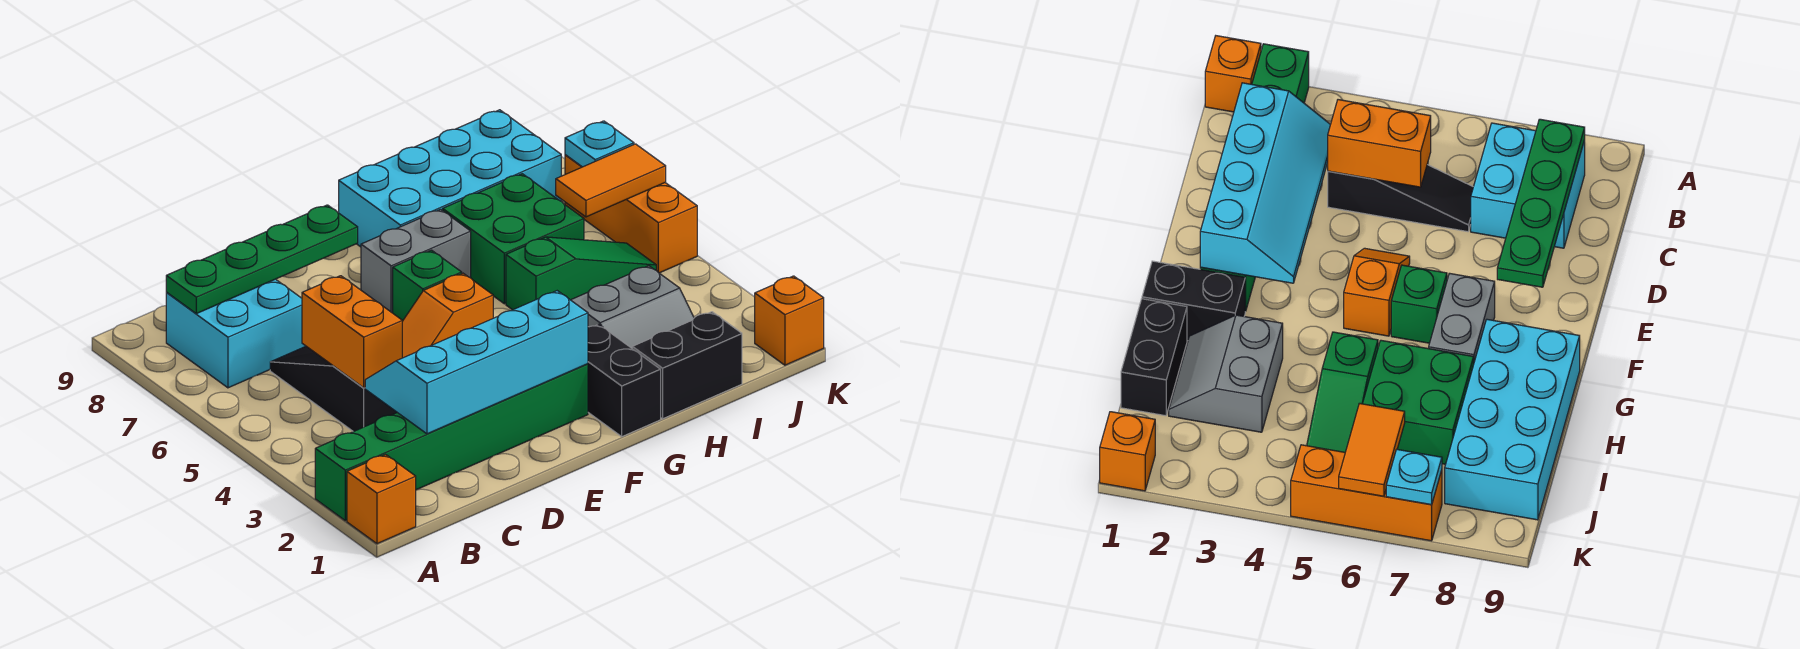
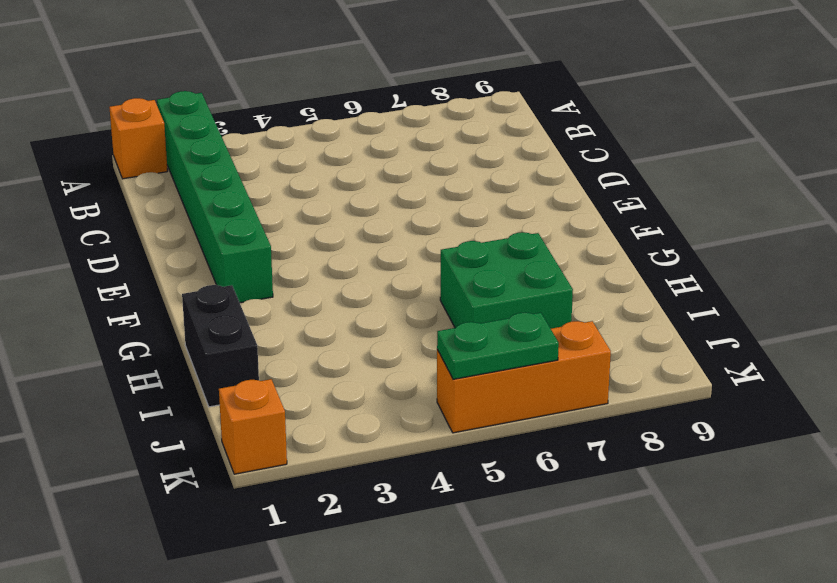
green plate K5:K6 level 2 -> orange tile J6:K6 level 2
none -> cyan brick B7:C8 level 1
none -> black slope C4:C6 level 1 top 4
none -> orange slope E5:F5 level 1 top F

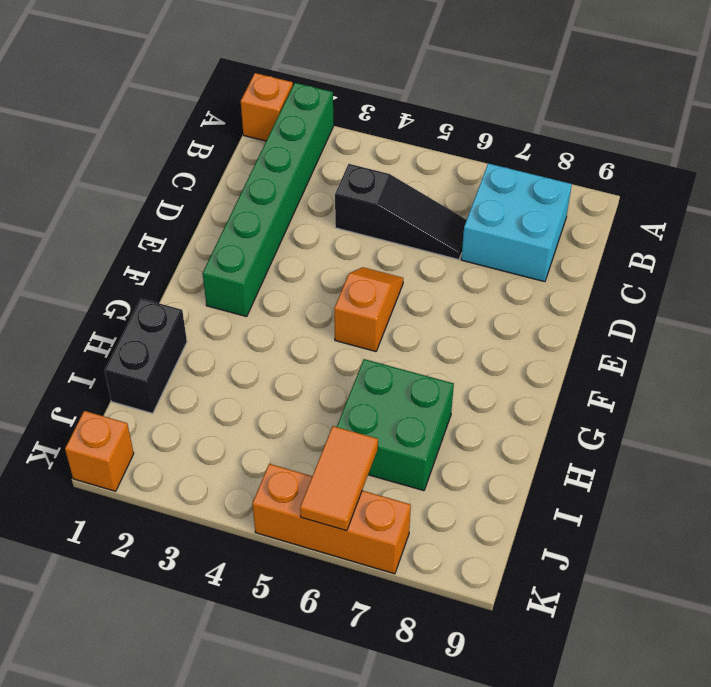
none -> green brick F6 level 1
none -> grey brick F7:G7 level 1
none -> black brick G1:G2 level 1

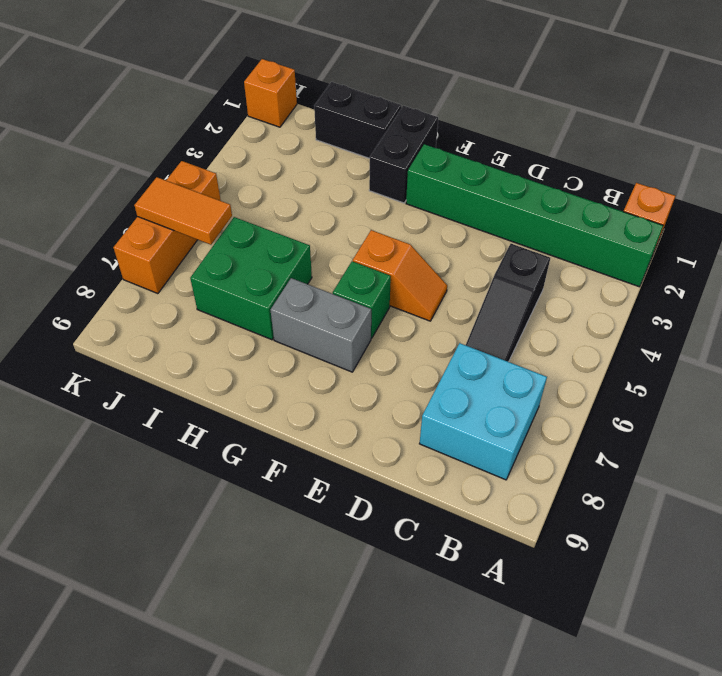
none -> cyan brick G8:J9 level 1
none -> grey slope H2:I3 level 1 top 3
none -> green slope H5:J5 level 1 top H

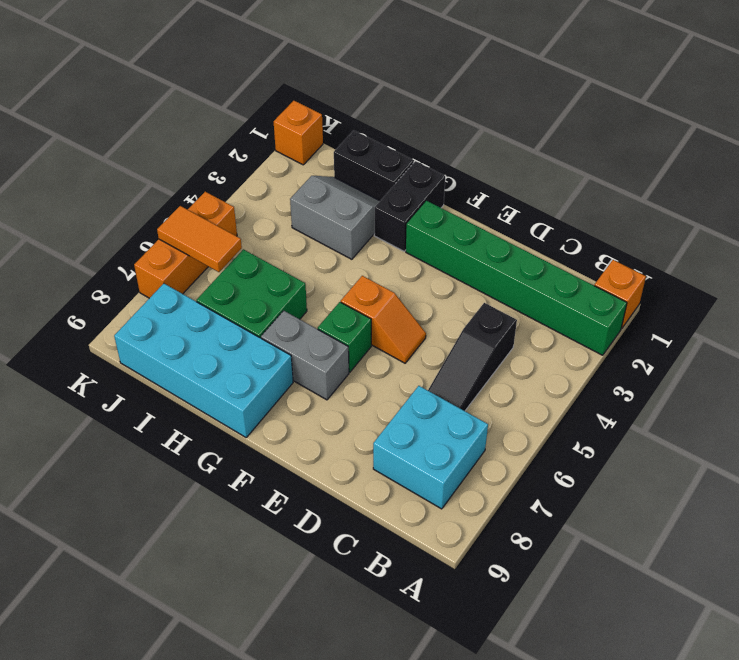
none -> green slope H5:J5 level 1 top H
none -> green plate B8:E8 level 2
none -> cyan slope C2:F3 level 2 top 2

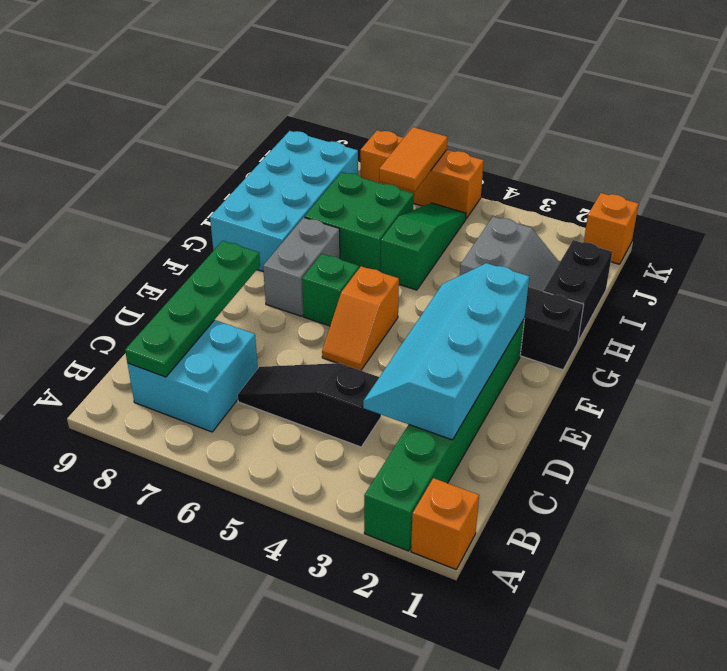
none -> orange brick C4:C5 level 2
none -> cyan plate K7 level 2

